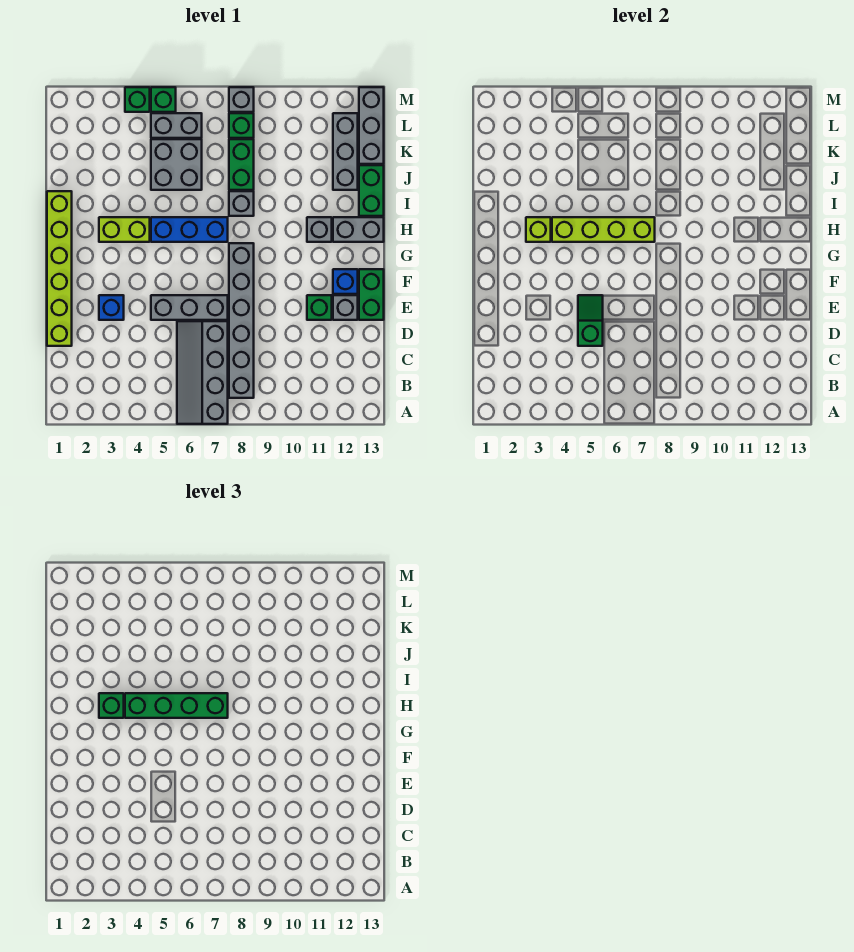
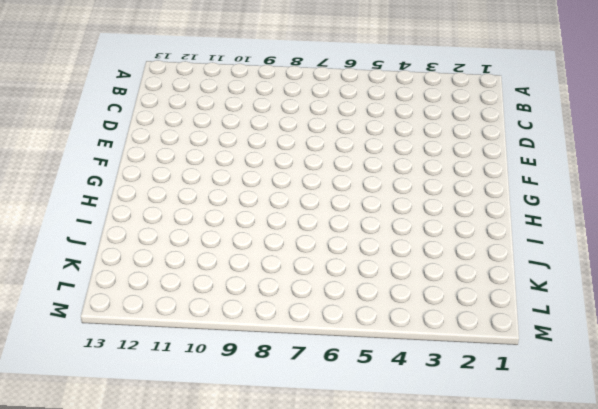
none -> grey slope A6:D7 level 1 top 7
none -> grey brick B8:G8 level 1
none -> lime brick D1:I1 level 1

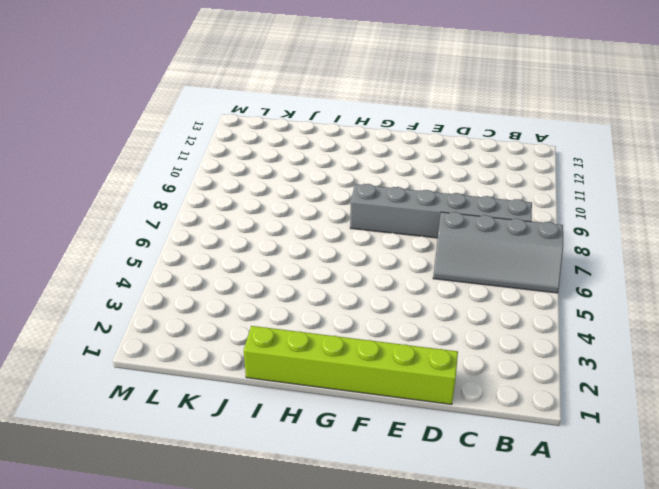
none -> blue brick E3 level 1
none -> grey brick E5:E7 level 1
none -> green brick E11 level 1

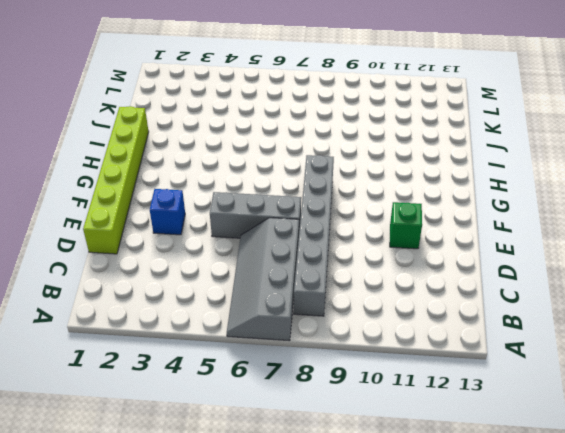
none -> grey brick E12 level 1
none -> green brick E13:F13 level 1
none -> blue brick F12 level 1

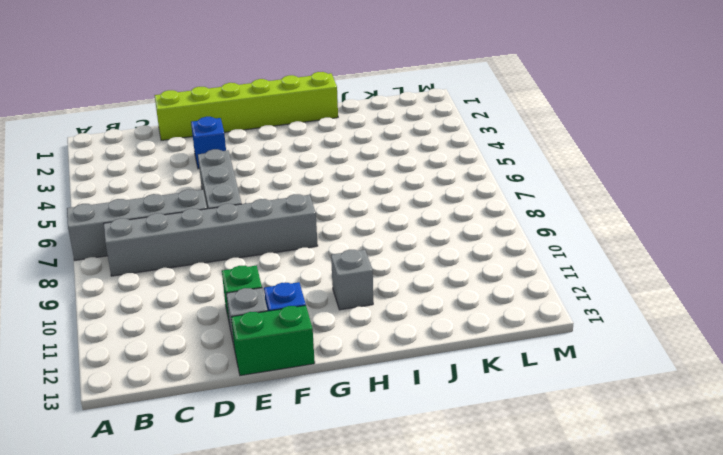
none -> lime brick H3:H4 level 1
none -> blue brick H5:H7 level 1
none -> grey brick H12:H13 level 1

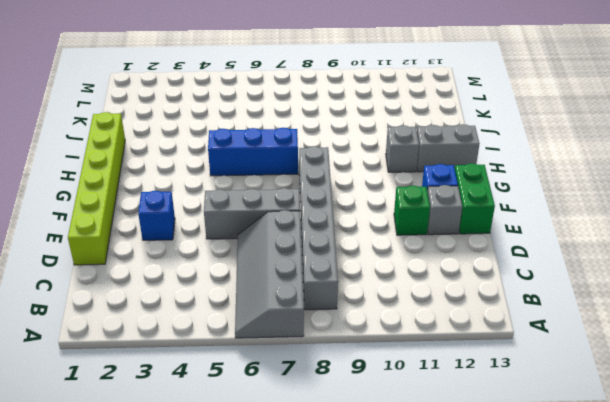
none -> lime brick H3:H4 level 1
none -> grey brick I8 level 1
none -> green brick I13:J13 level 1

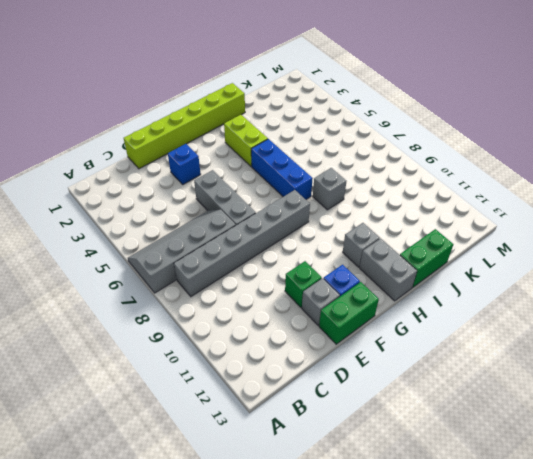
none -> grey brick J5:K6 level 1
none -> green brick J8:K8 level 1
none -> grey brick J12:L12 level 1

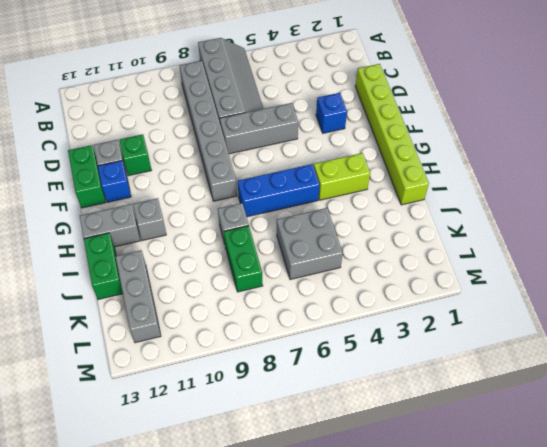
none -> grey brick K13:M13 level 1
none -> grey brick L5:L6 level 1
none -> green brick L8 level 1

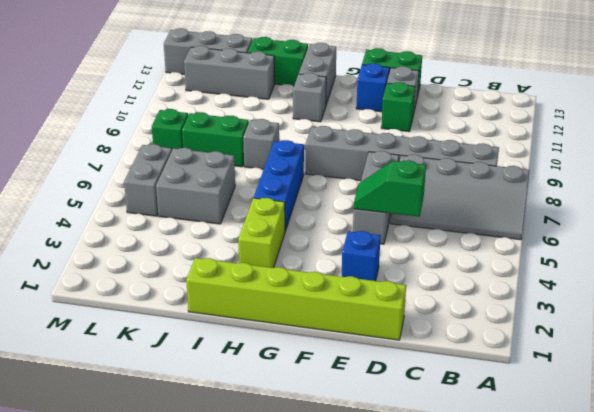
none -> green brick M4 level 1
none -> green brick M5 level 1
none -> grey brick M8 level 1

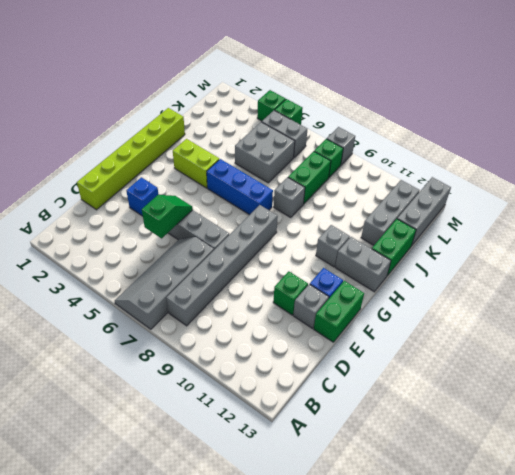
none -> lime brick H3 level 2
none -> lime brick H4:H7 level 2
none -> green brick H3 level 3

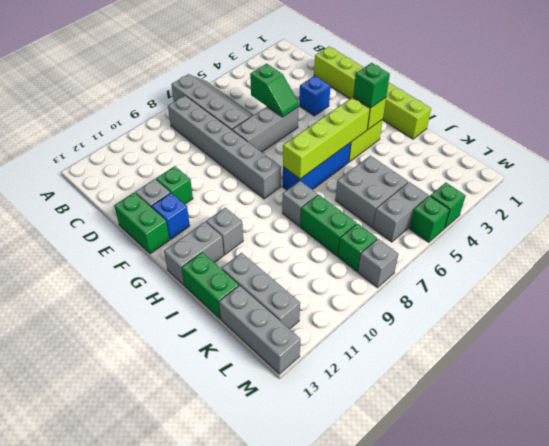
none -> green brick H4:H7 level 3

